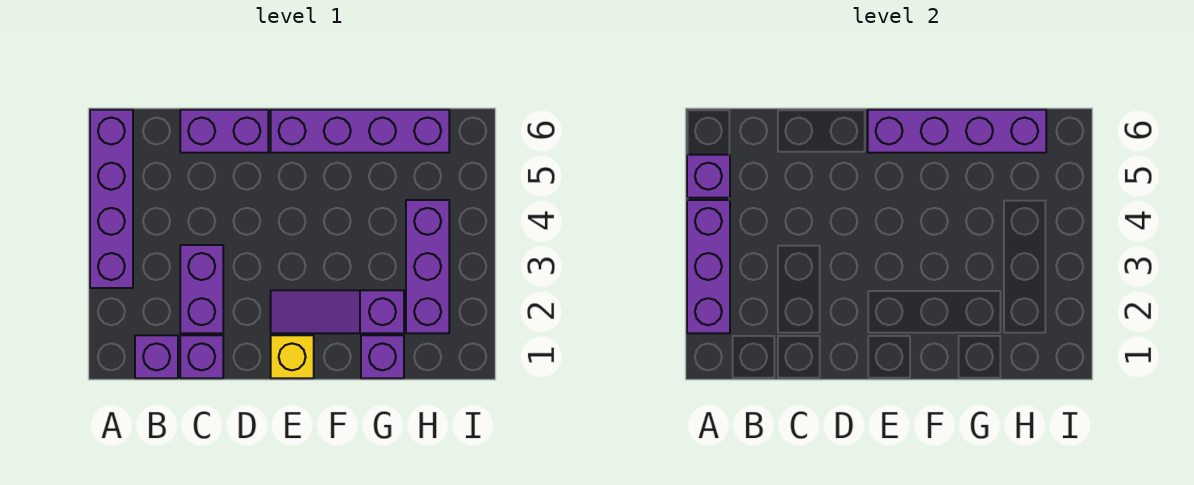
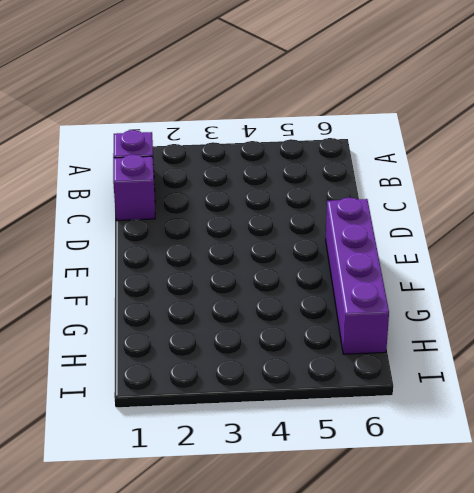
none -> purple brick A3:A6 level 1
none -> purple brick C2:C3 level 1
none -> purple brick C6:D6 level 1

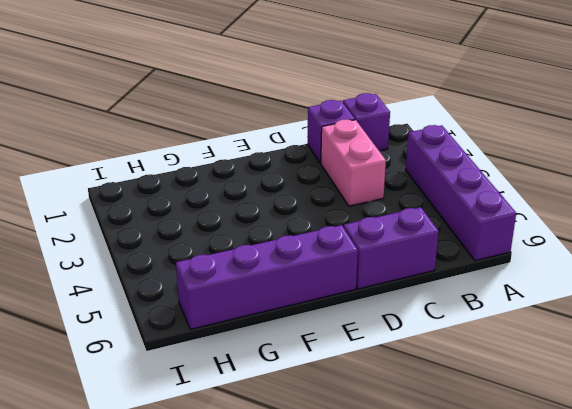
pink brick C2:C3 level 1 -> purple brick C2:C3 level 1
none -> yellow brick E1 level 1
none -> purple slope E2:G2 level 1 top G
none -> purple brick G1 level 1

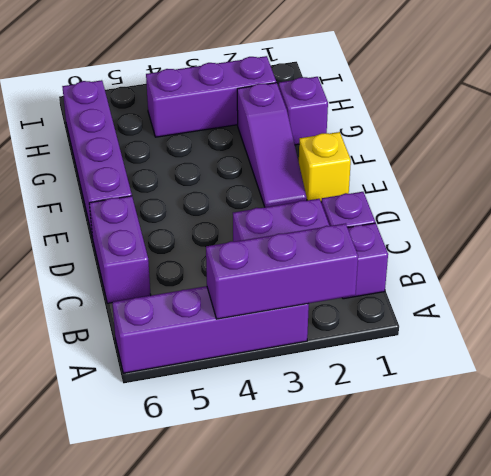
none -> purple brick A5 level 2
none -> purple brick E6:H6 level 2

